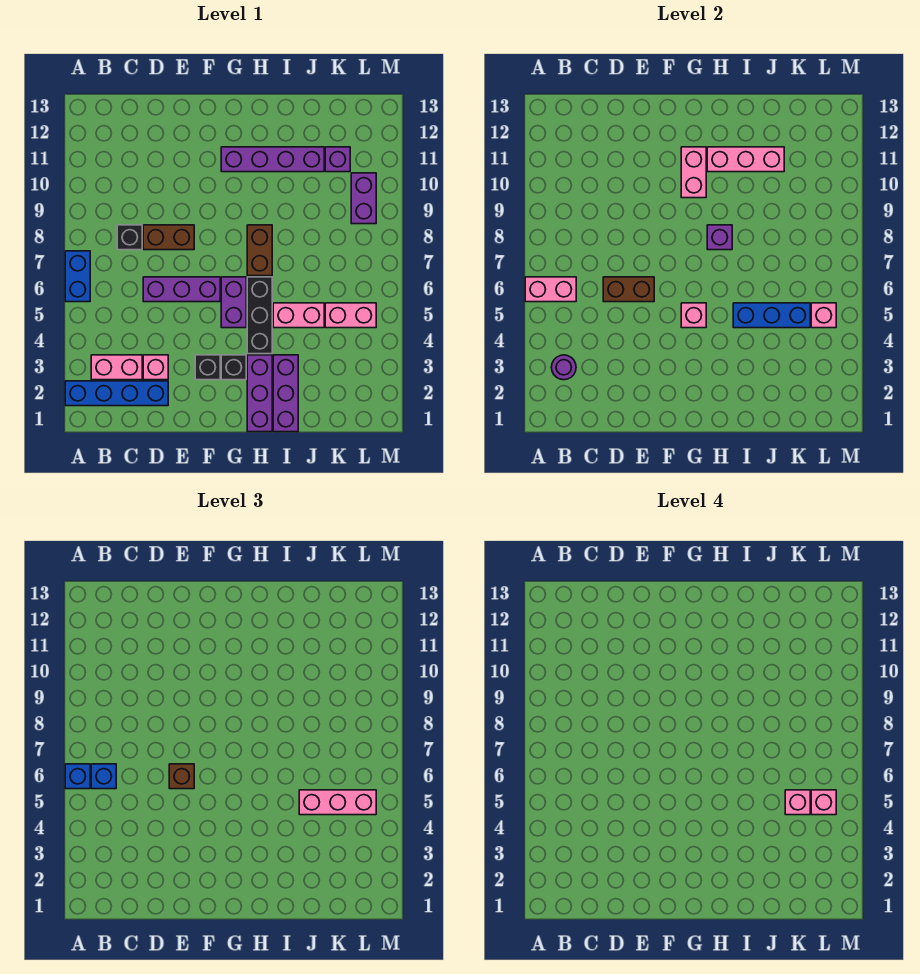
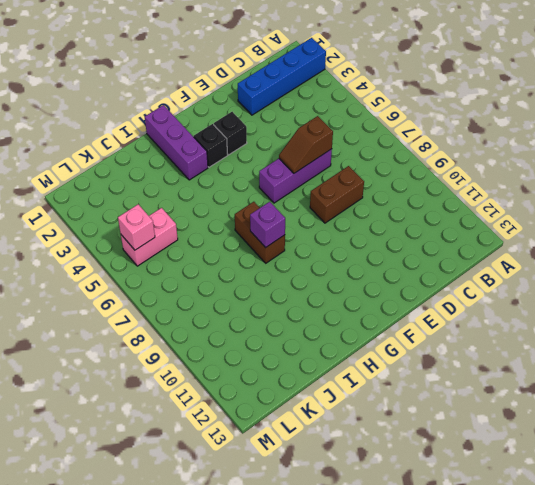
brown slope D6:E6 level 2 top D -> brown brick D6:E6 level 2
none -> blue brick A6:A7 level 1
none -> pink brick B3:C3 level 1
none -> black brick C8 level 1
none -> pink brick D3 level 1

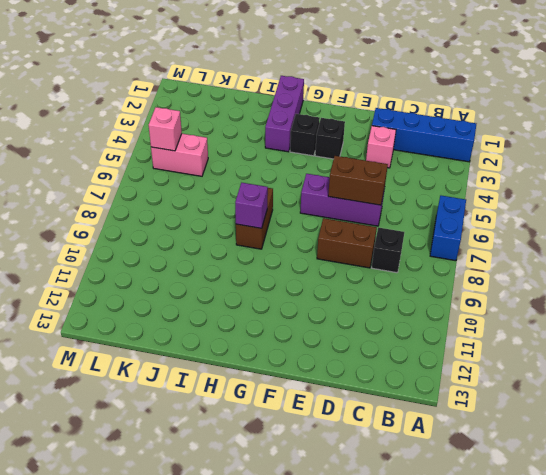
none -> pink brick B3:C3 level 1
none -> purple brick G5:G6 level 1
none -> purple brick G11:J11 level 1
none -> black brick H4:H6 level 1

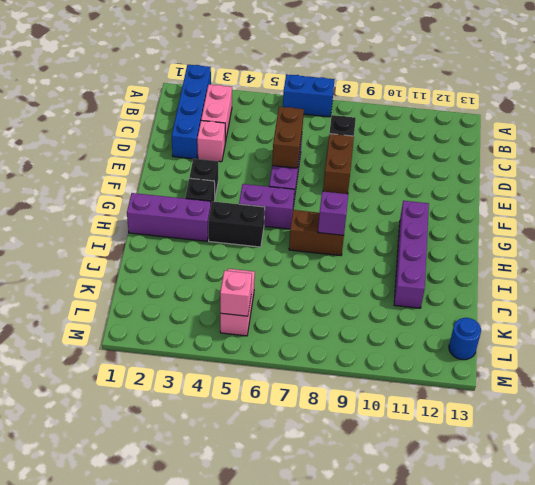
black brick H4:H5 level 1 -> black brick H4:H6 level 1
blue round brick L13 level 1 -> none
none -> purple brick I1:I3 level 1
none -> pink brick I5:J5 level 1
none -> purple brick K11 level 1
none -> purple brick L9:L10 level 1

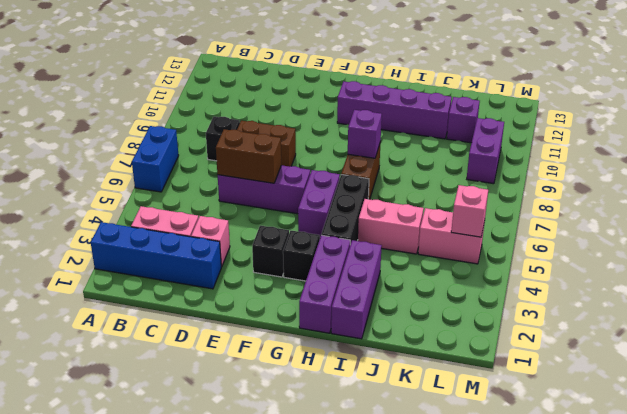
none -> pink brick A6:B6 level 2
none -> purple round brick B3 level 2
none -> pink brick G5 level 2
none -> pink brick G10:G11 level 2

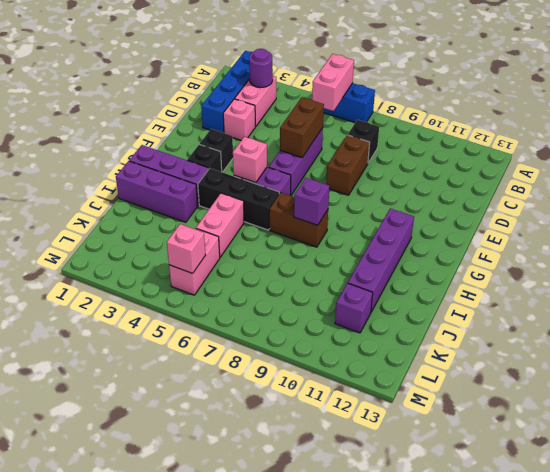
none -> purple brick L9:L10 level 1
none -> pink brick G10:G11 level 2
none -> pink brick H11:J11 level 2
none -> blue brick I5:K5 level 2

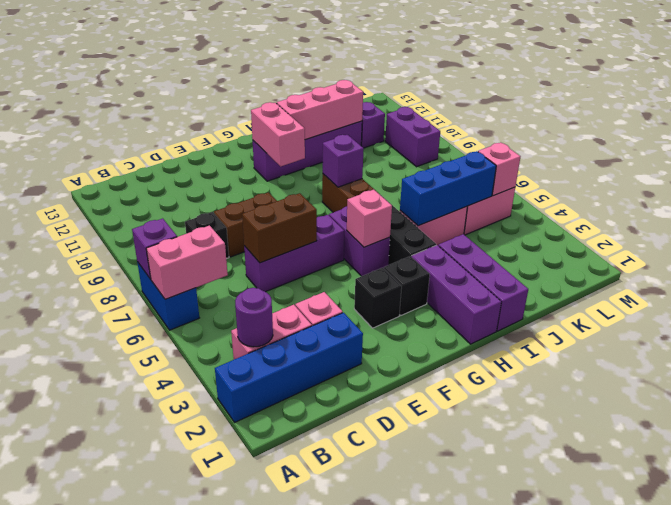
purple brick A7 level 2 -> none
none -> blue brick A6 level 3
none -> blue brick B6 level 3
none -> brown brick E6 level 3
none -> pink brick J5:L5 level 3

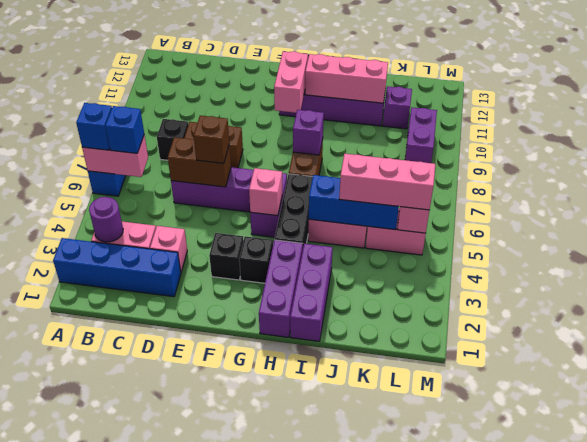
none -> pink brick K5 level 4
none -> pink brick L5 level 4

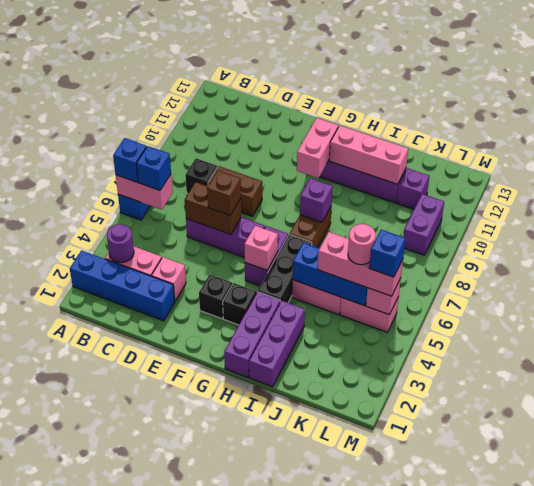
pink round brick K5 level 4 -> pink brick K5 level 4
blue brick L5 level 4 -> pink brick L5 level 4

